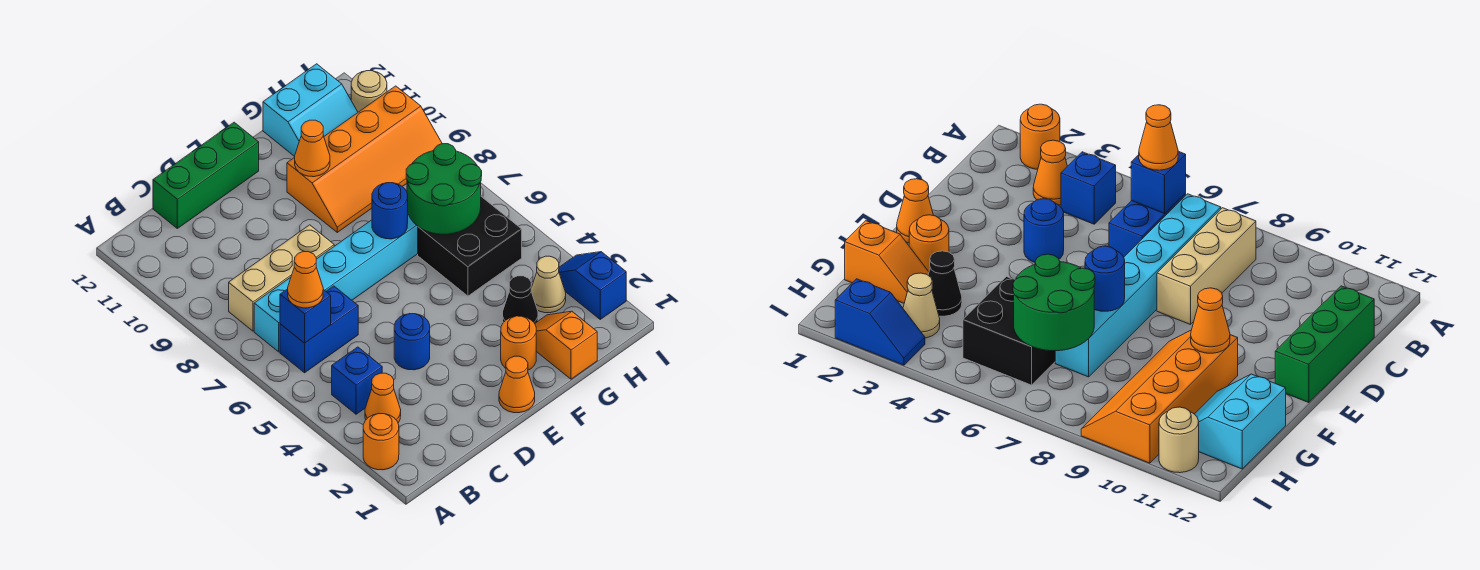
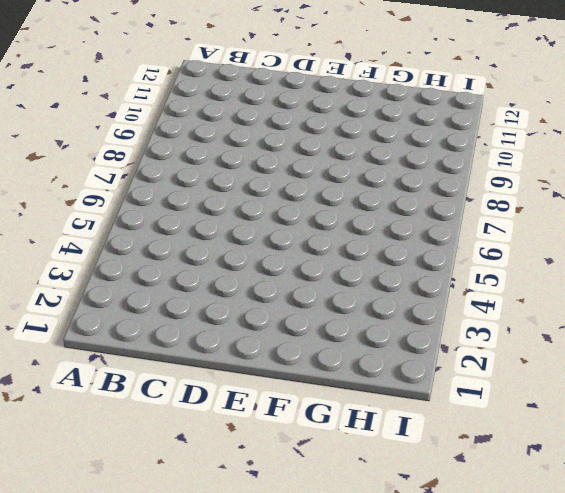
none -> orange round brick A2 level 1
none -> orange cone B3 level 1
none -> blue brick B4 level 1

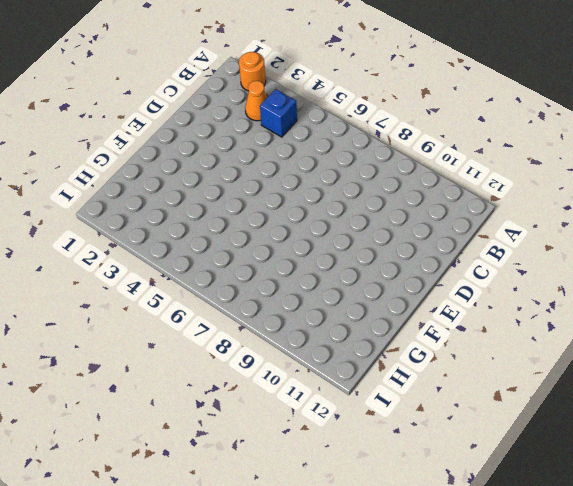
none -> blue brick B6:C6 level 1
none -> cyan brick B7:G7 level 1
none -> tan brick B8:D8 level 1

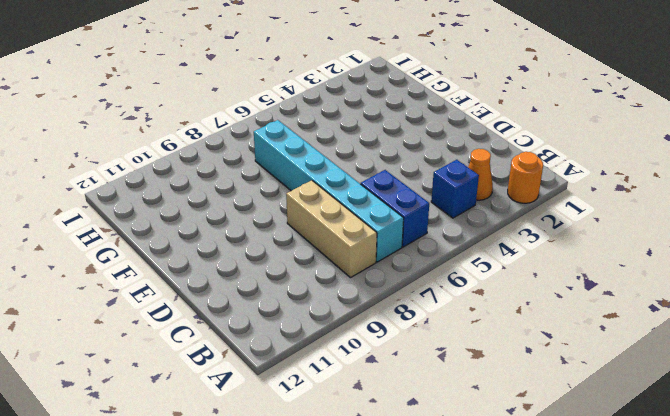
none -> green brick C12:E12 level 1
none -> blue round brick D4 level 1
none -> orange cone E1 level 1

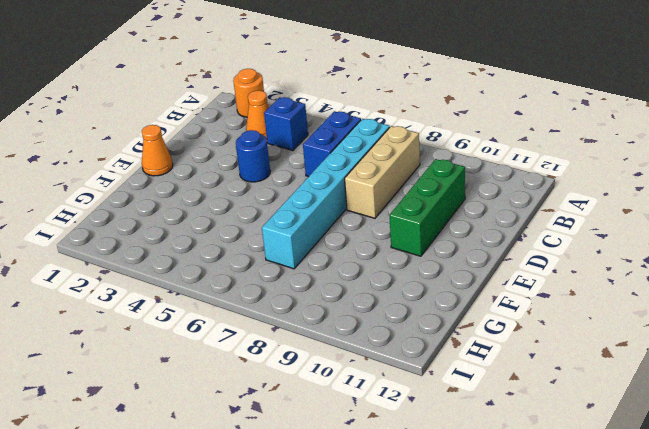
green brick C10:E10 level 1 -> green brick C12:E12 level 1
none -> orange round brick F2 level 1
none -> orange slope F9:I10 level 1 top 10
none -> orange slope G1:G2 level 1 top 1

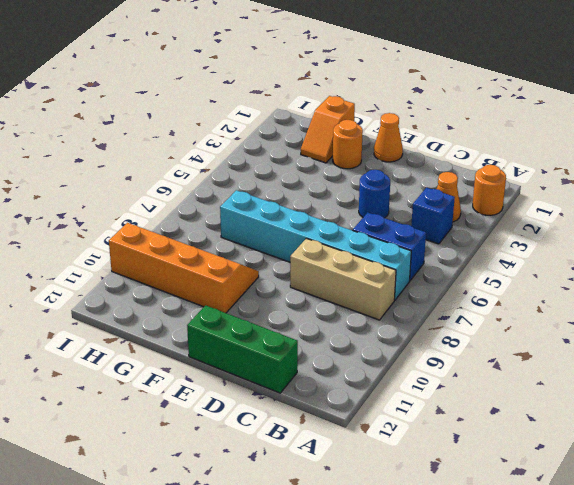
none -> black cone G3 level 1
none -> black brick G5:H6 level 1
none -> cyan slope G11:H12 level 1 top 12

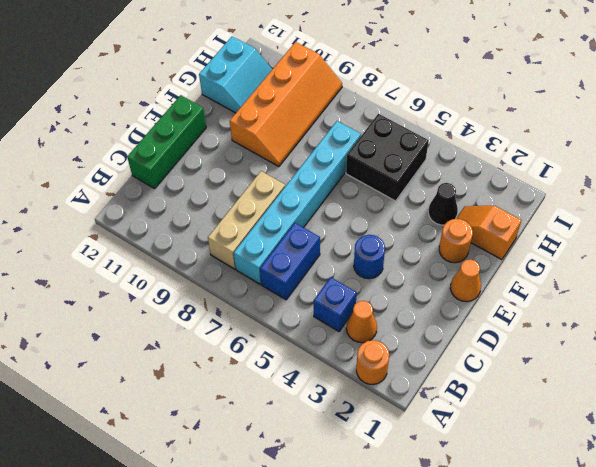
none -> tan cone H3 level 1
none -> blue slope I2:I3 level 1 top 2
none -> tan round brick I11 level 1

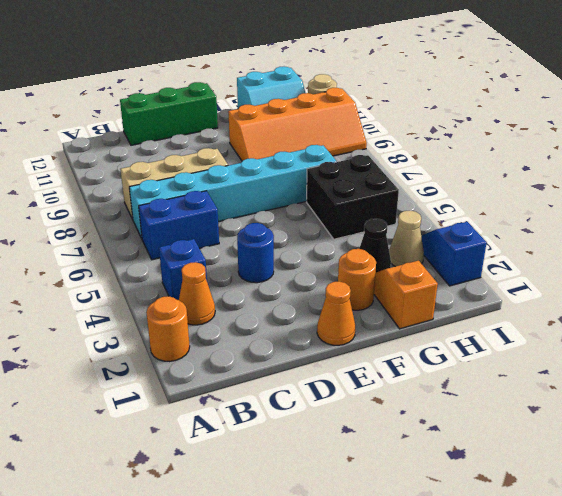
none -> blue brick B6 level 2
none -> blue round brick F7 level 2
none -> orange cone F10 level 2

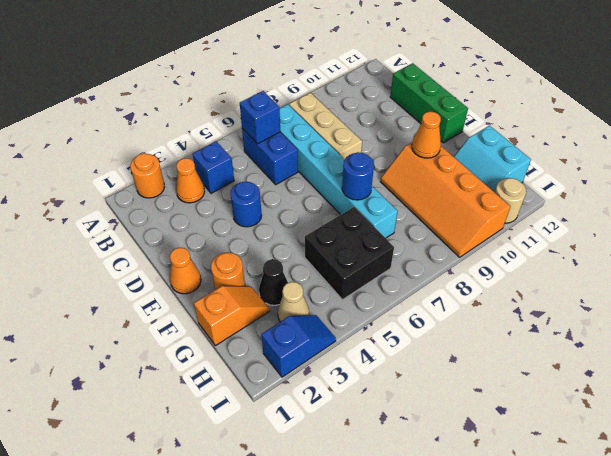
none -> green round brick G6:H7 level 2
none -> orange cone B6 level 3

